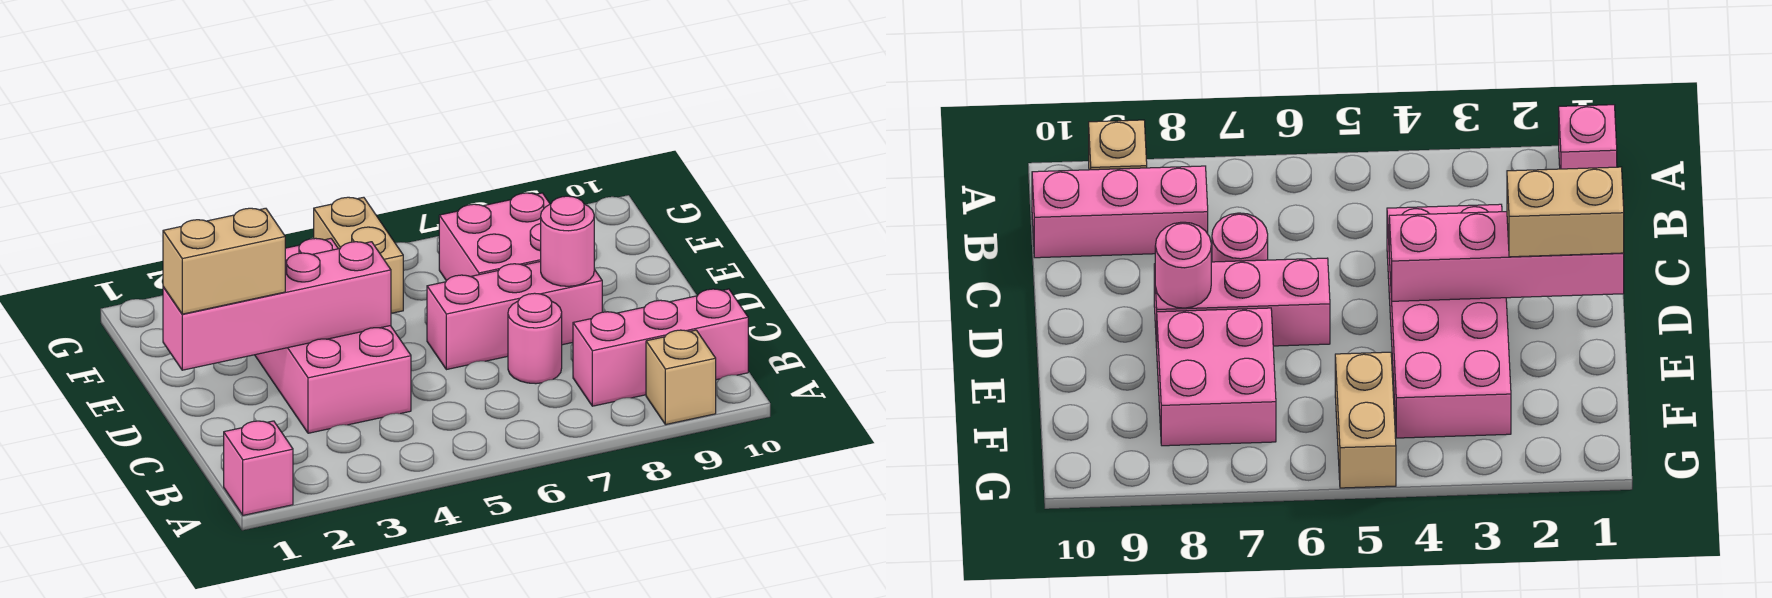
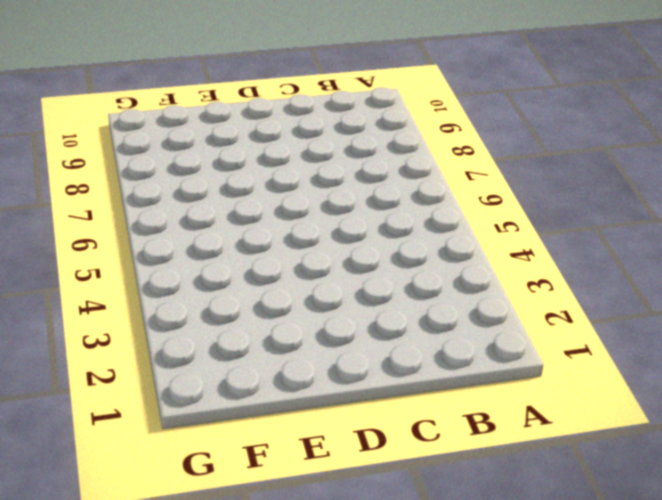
none -> pink brick A1 level 1
none -> tan brick A9 level 1

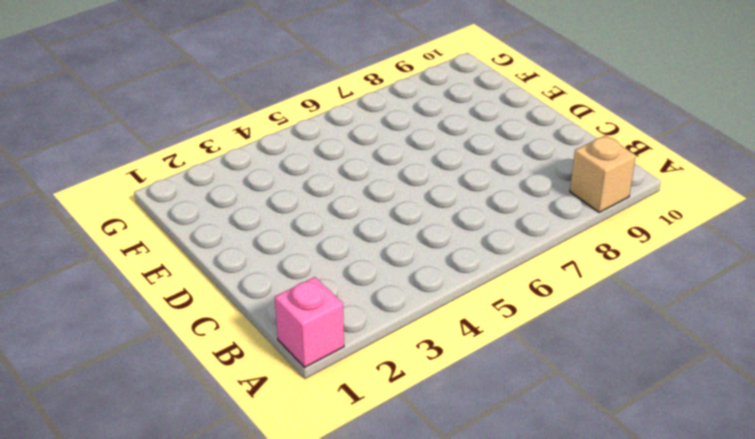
none -> pink brick B8:B10 level 1
none -> pink brick C3:F4 level 1

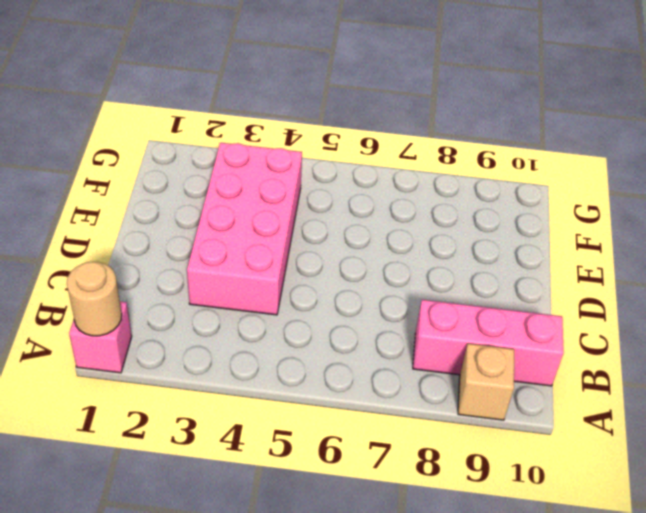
tan round brick A1 level 2 -> none
none -> pink round brick C7 level 1
none -> pink brick D6:D8 level 1

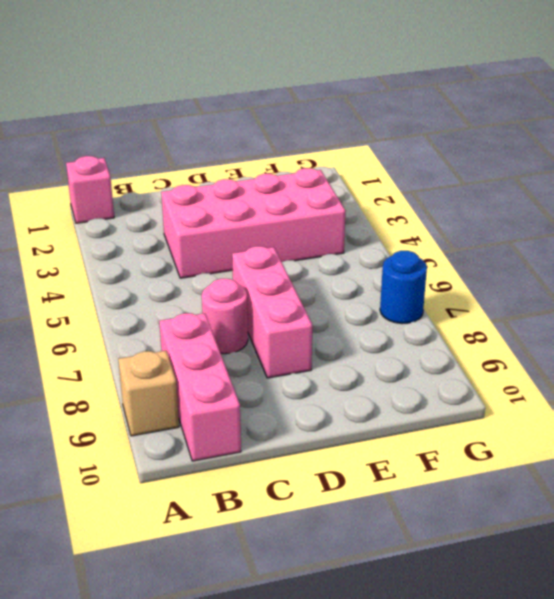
blue round brick G7 level 1 -> none
none -> pink brick E7:F8 level 1
none -> tan brick F5:G5 level 1

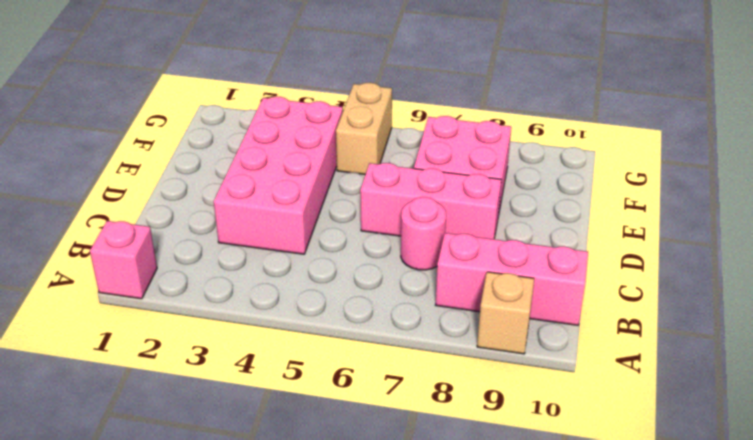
none -> pink brick D1:D4 level 2
none -> pink round brick D8 level 2

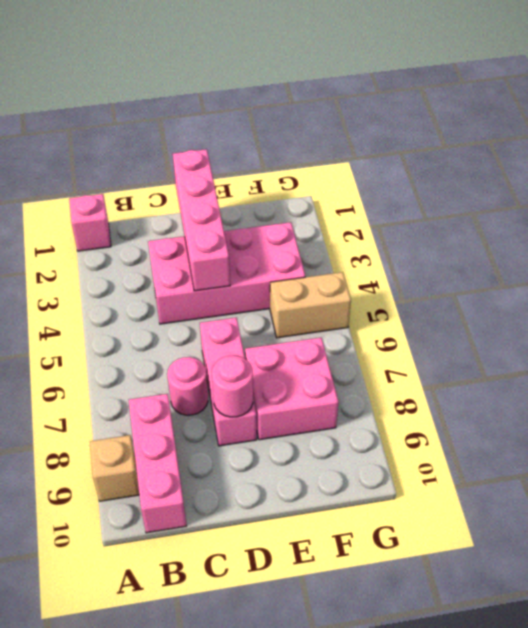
none -> tan brick D1:D2 level 3

